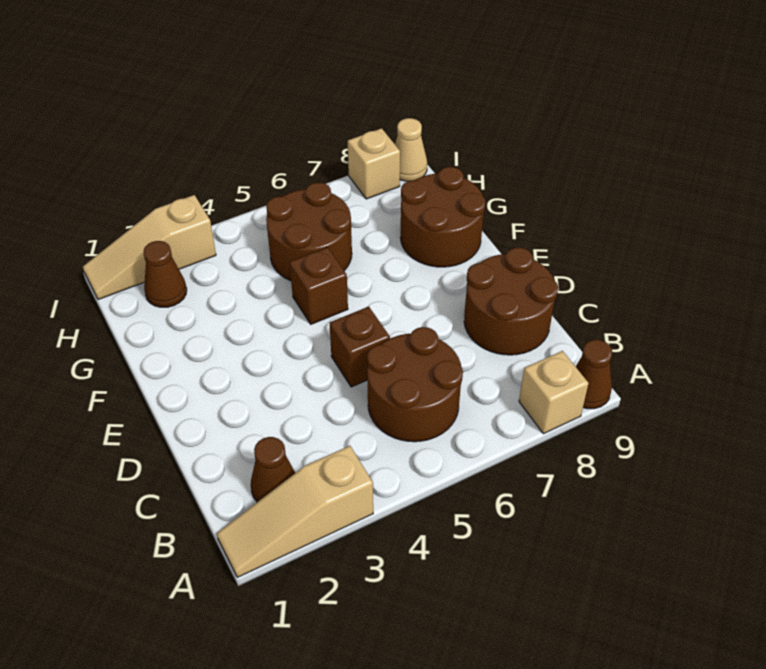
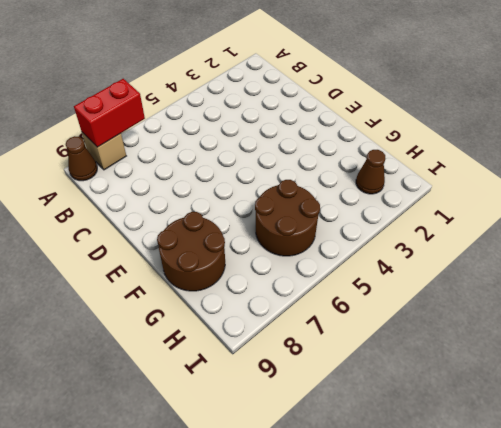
red brick A7:A8 level 2 -> none
none -> tan slope A1:A3 level 1 top 3
none -> brown cone B2 level 1
none -> brown round brick B5:C6 level 1

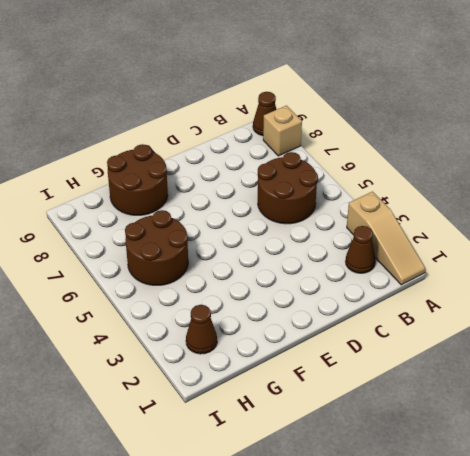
none -> brown round brick C8:D9 level 1
none -> brown brick D5 level 1
none -> brown brick F5 level 1

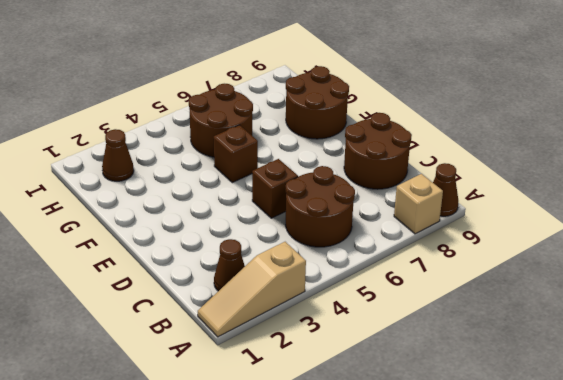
none -> tan slope I1:I3 level 1 top 3
none -> tan brick I8 level 1
none -> tan cone I9 level 1

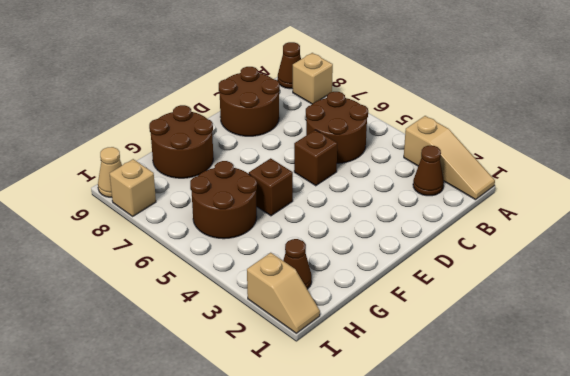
tan slope I1:I2 level 1 top 2 -> tan slope I1:I3 level 1 top 3

